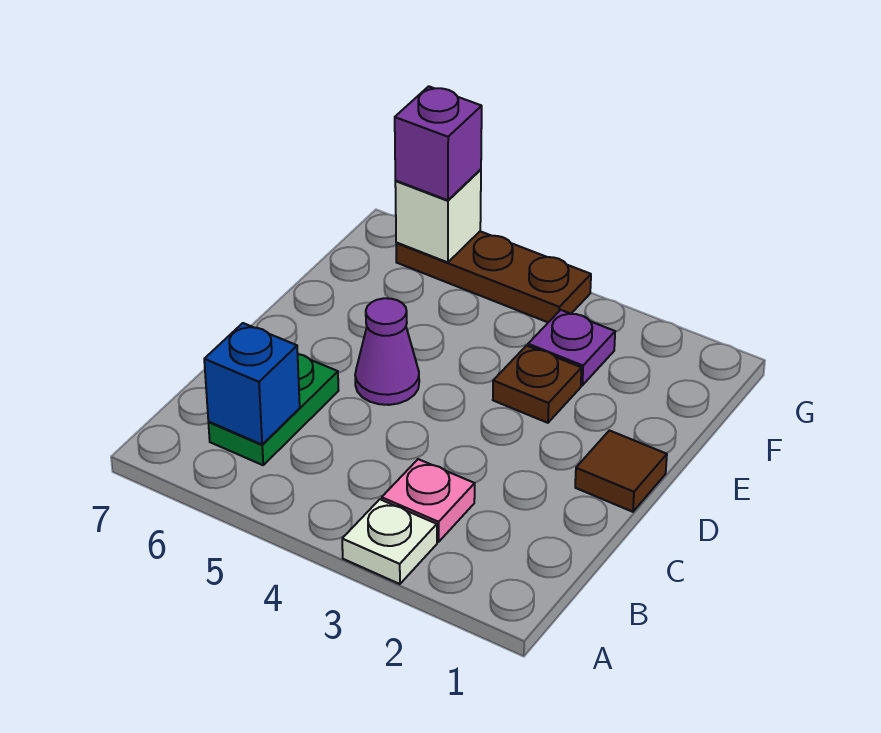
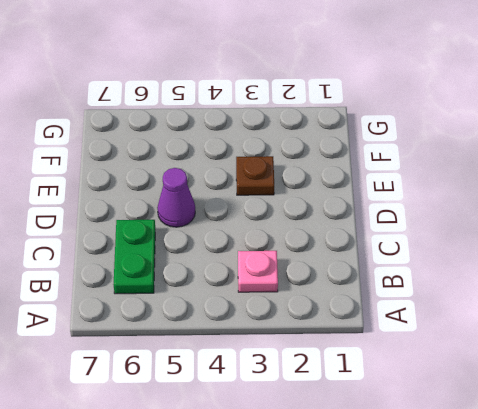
none -> white plate A3 level 1
none -> brown tile D1 level 1

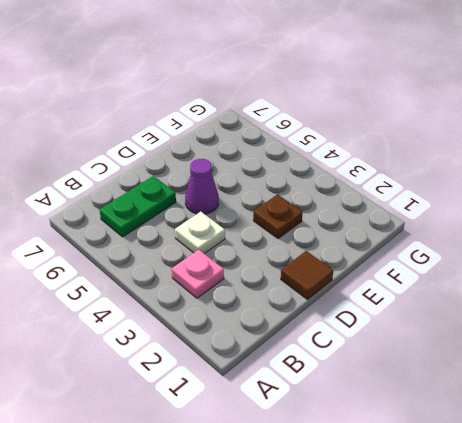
white plate C4 level 1 -> white plate A3 level 1
none -> purple plate F3 level 1
none -> brown plate G4:G6 level 1

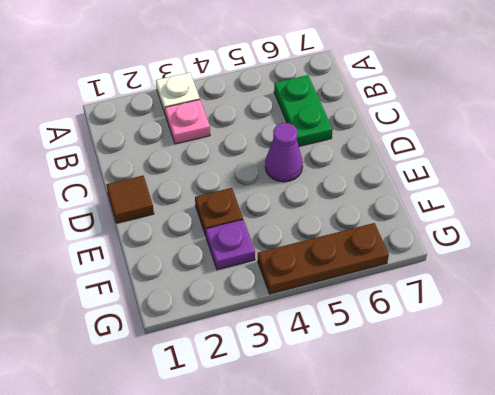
none -> blue brick B6 level 2
none -> white brick G6 level 2

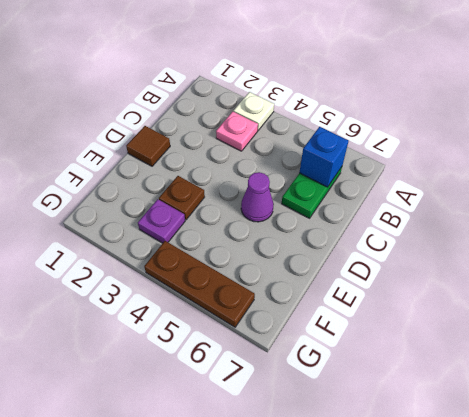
none -> white brick G6 level 2
none -> purple brick G6 level 3

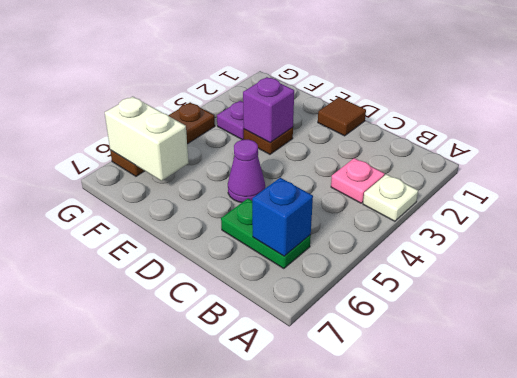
purple brick E3 level 2 -> purple brick G6 level 3
white brick F6:G6 level 2 -> white brick G6 level 2

